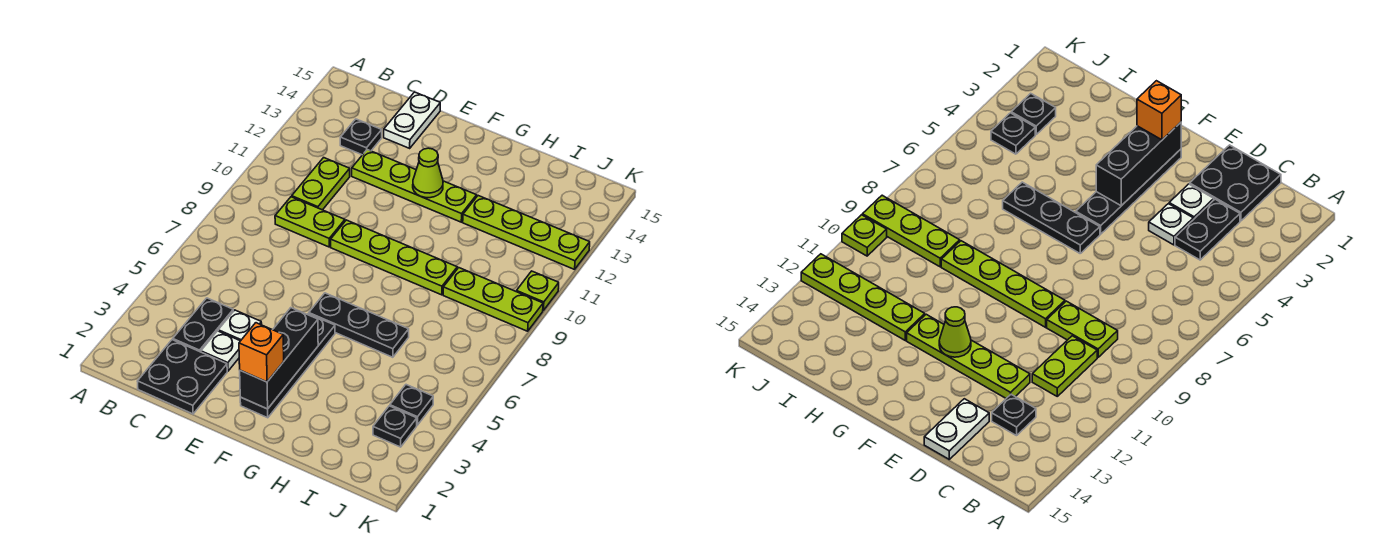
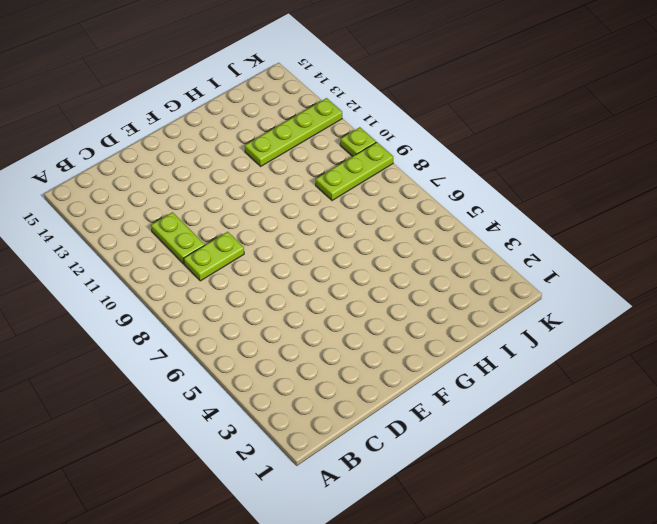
none -> black plate C1:D2 level 1
none -> black plate C3:C4 level 1
none -> black plate C13 level 1

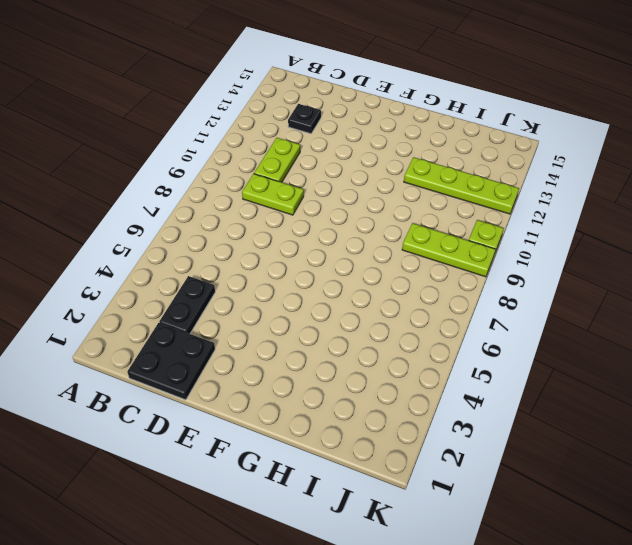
none -> white plate D3 level 1
none -> white plate D4 level 1
none -> lime plate D12:G12 level 1

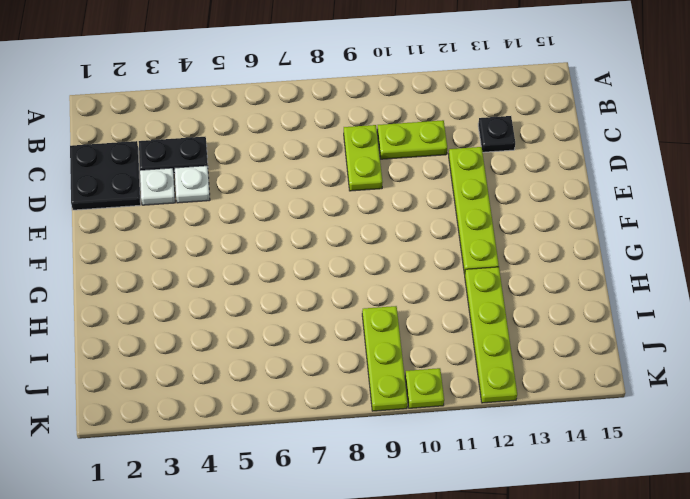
none -> white plate D14:D15 level 1
none -> lime plate E9:H9 level 1
none -> black plate F2:F5 level 1

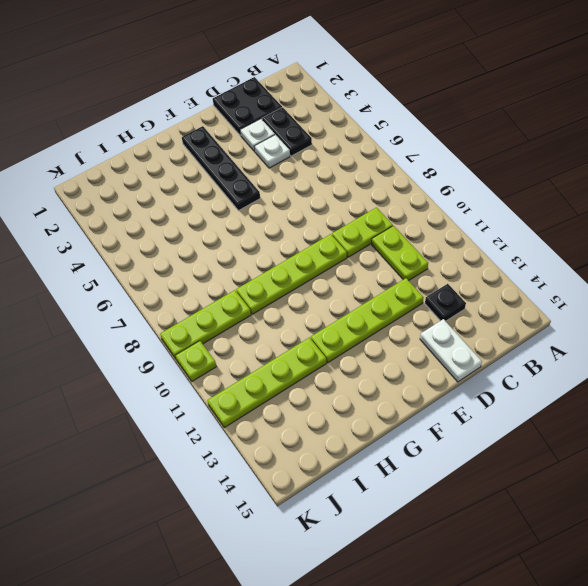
none -> black plate F6:H6 level 1
none -> black plate J3 level 1
none -> black plate J4 level 1

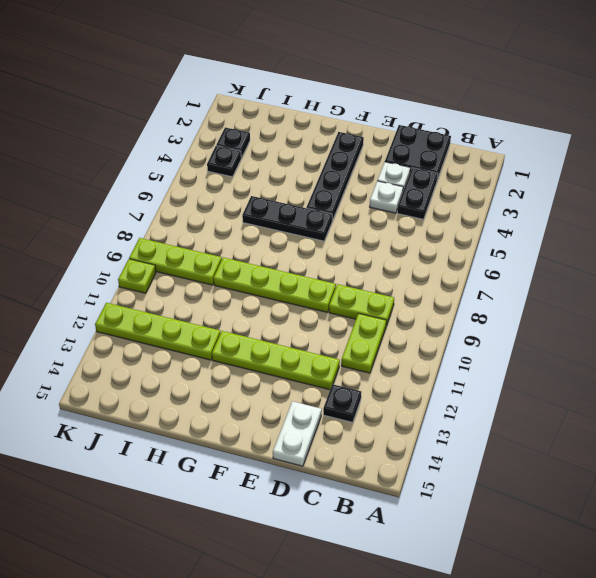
none -> black brick F2:F4 level 2
none -> lime cone F12 level 2
none -> orange brick F2 level 3

